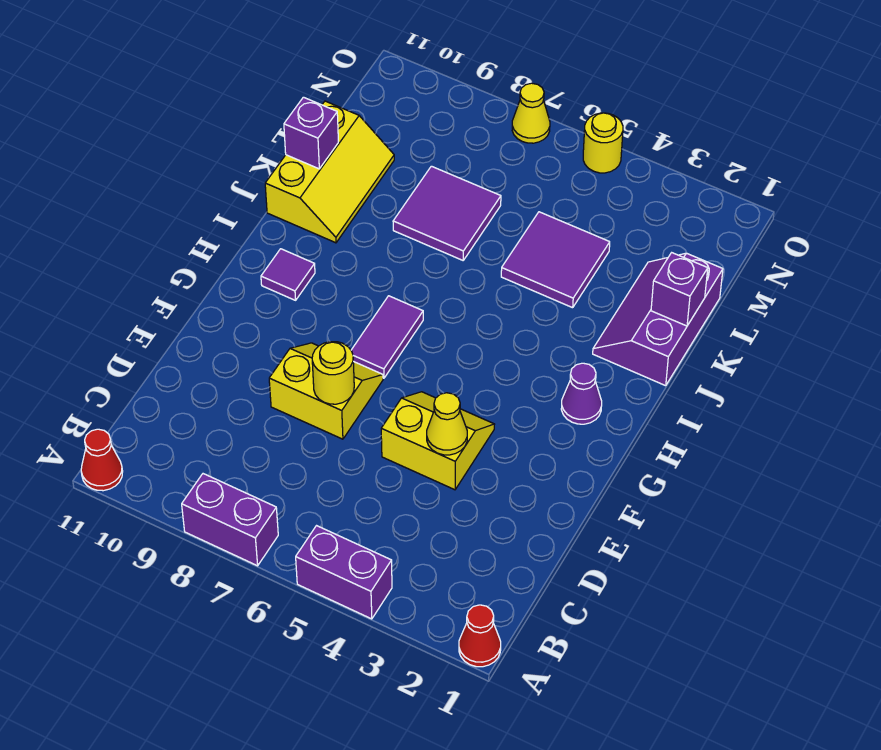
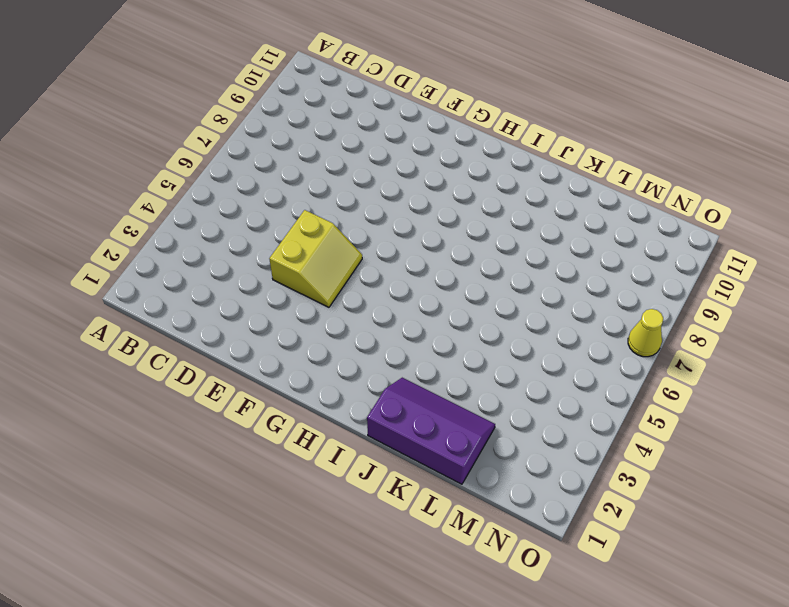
none -> red cone A1 level 1
none -> purple brick A4:A5 level 1
none -> purple brick A7:A8 level 1

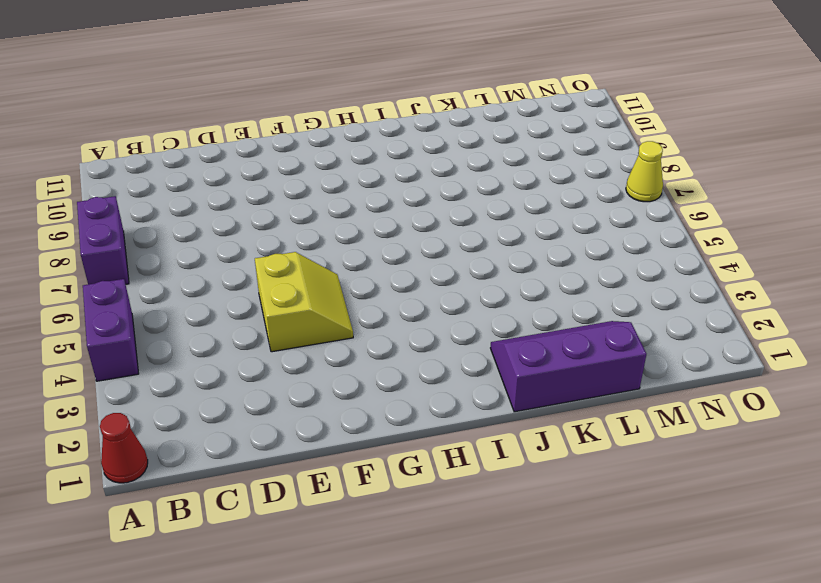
none -> red cone A11 level 1
none -> yellow slope E7:F8 level 1 top E
none -> purple tile G7:H7 level 1

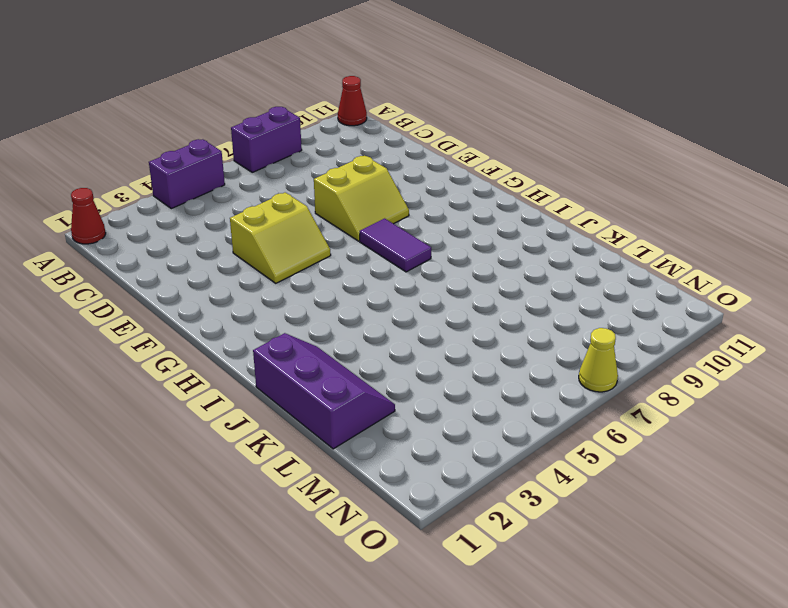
none -> purple cone H2 level 1
none -> purple tile H10 level 1
none -> yellow slope J10:L11 level 1 top 11

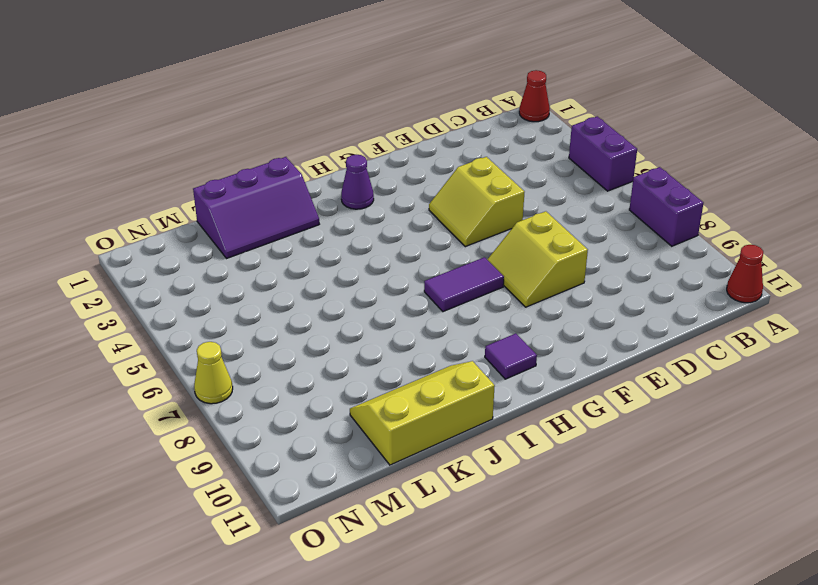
none -> purple tile K4:L5 level 1
none -> purple tile K7:L8 level 1
none -> yellow round brick O5 level 1

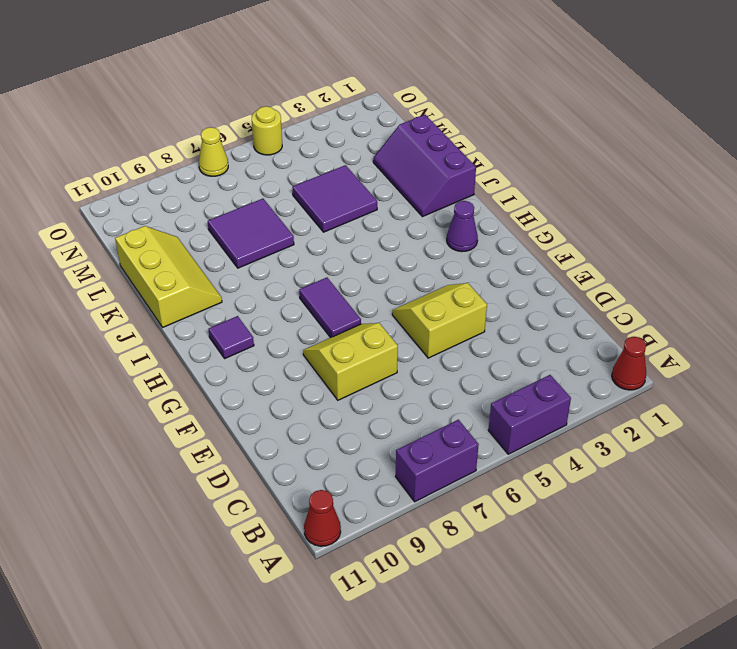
none -> yellow cone E4 level 2
none -> yellow round brick E7 level 2
none -> purple brick K1 level 2

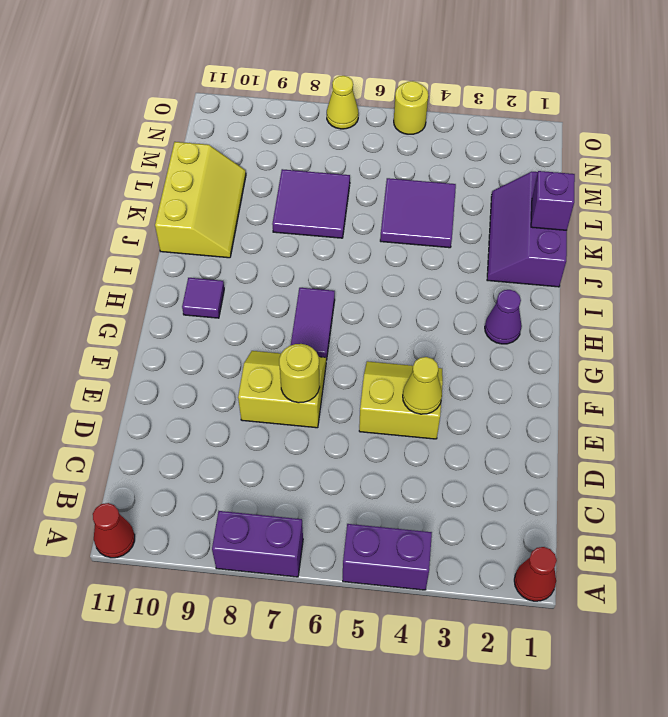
none -> purple brick K11 level 2

